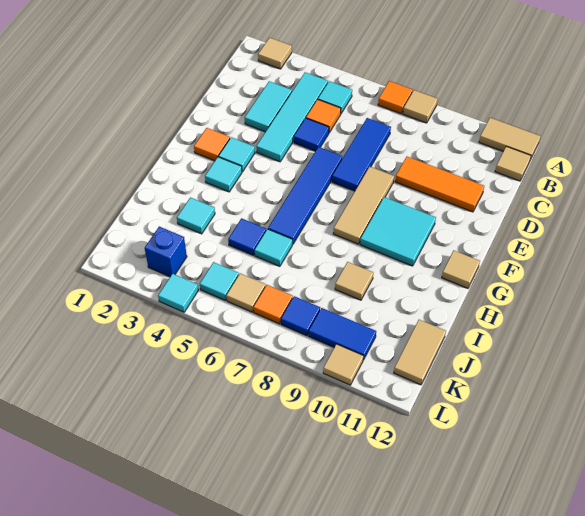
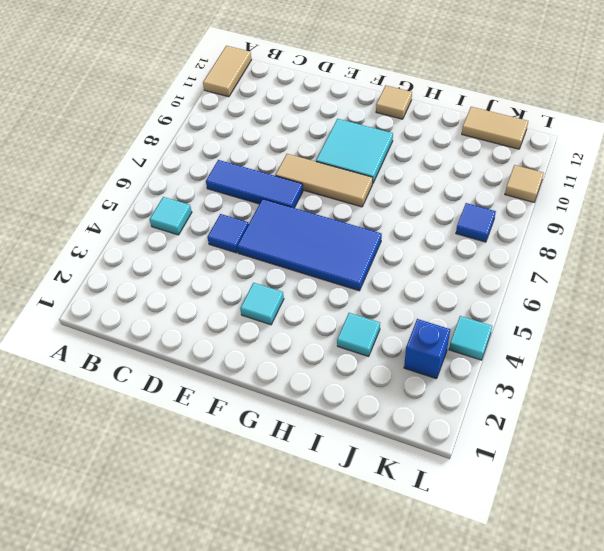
blue tile E5:H6 level 1 -> blue tile E6:H6 level 1
none -> tan tile A2 level 1
none -> orange tile A7 level 1
none -> tan tile A8 level 1
none -> cyan tile B4:E4 level 1

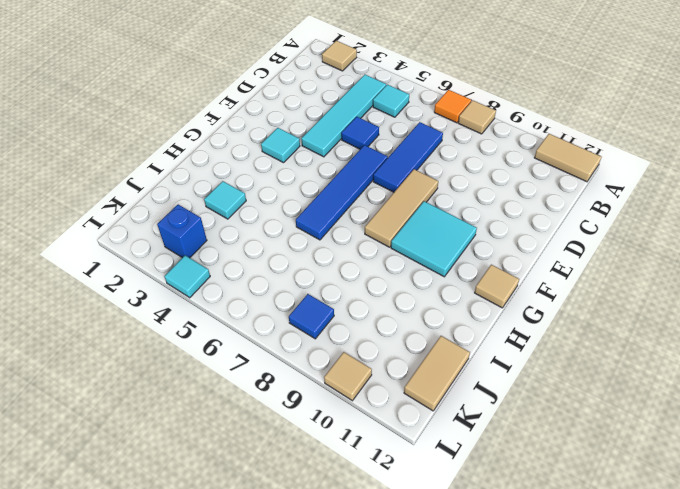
none -> tan tile B12 level 1
none -> cyan tile C3:D3 level 1
none -> orange tile C5 level 1
none -> orange tile D9:D11 level 1

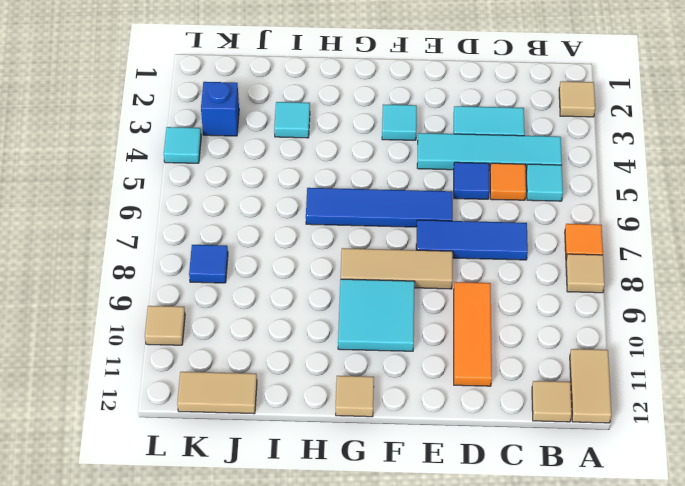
none -> orange tile F2 level 1
none -> cyan tile G3 level 1
none -> blue tile I5 level 1
none -> cyan tile I6 level 1

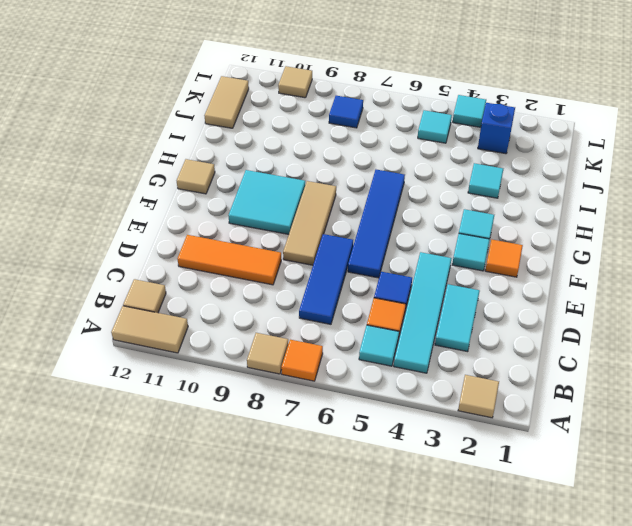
none -> blue tile I5 level 1
none -> cyan tile I6 level 1
none -> tan tile I9 level 1
none -> tan tile K6 level 1

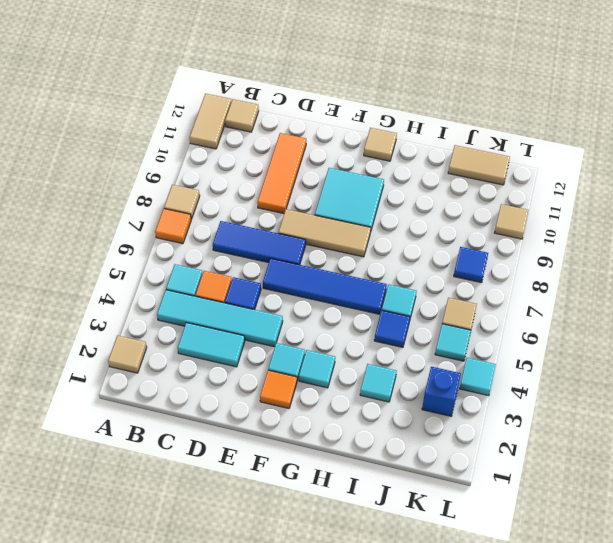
none -> tan tile I9 level 1
none -> orange tile K7 level 1
none -> blue tile K9:K10 level 1

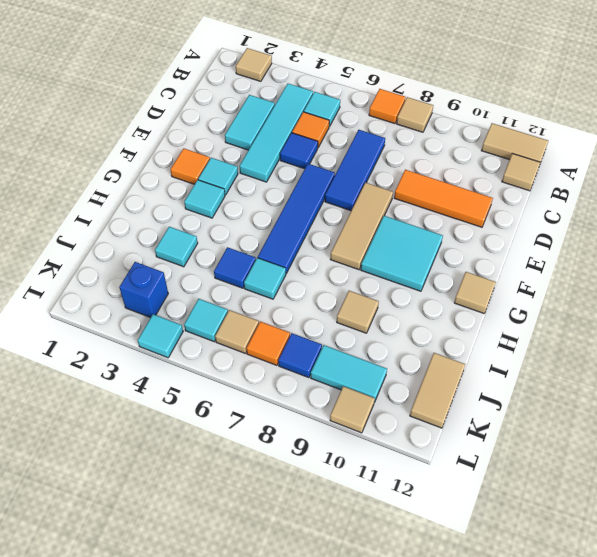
cyan tile K9:K10 level 1 -> blue tile K9:K10 level 1

